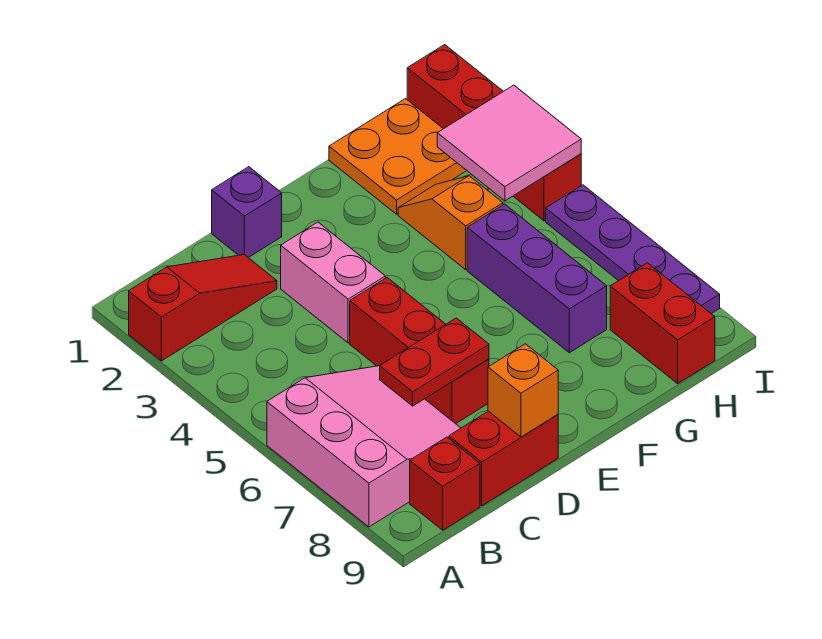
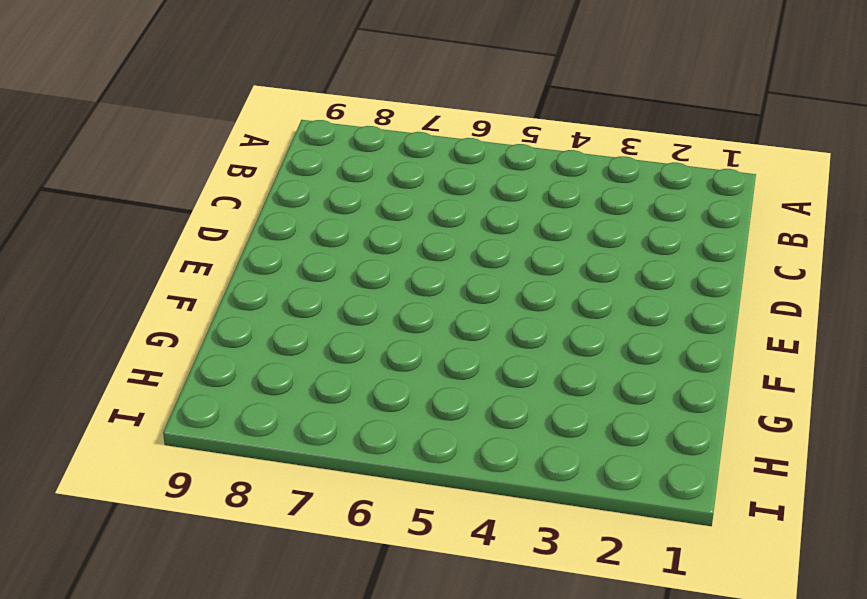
none -> red slope A2:C2 level 1 top A
none -> pink slope A6:C8 level 1 top A
none -> red brick B9 level 1

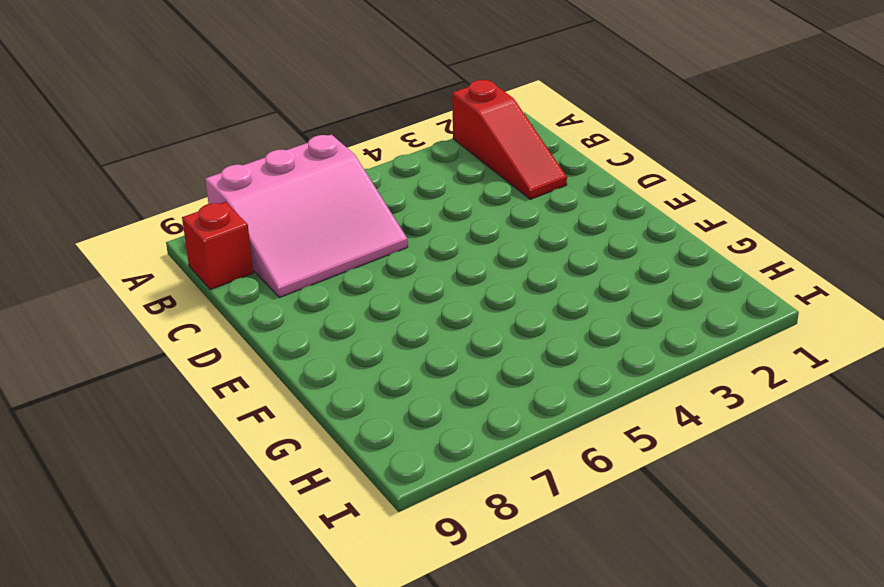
none -> red brick C9:D9 level 1
none -> purple brick D1 level 1
none -> pink brick D3:D4 level 1

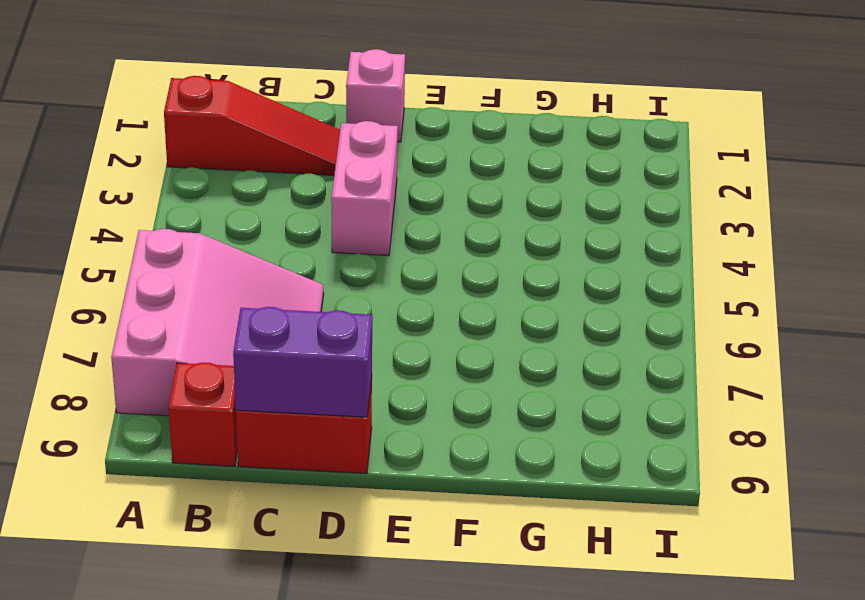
purple brick C9:D9 level 2 -> orange brick D9 level 2
pink brick D1 level 1 -> purple brick D1 level 1
none -> red brick D5:D7 level 1
none -> orange plate G1:H2 level 1
none -> orange slope G3:G4 level 1 top 4

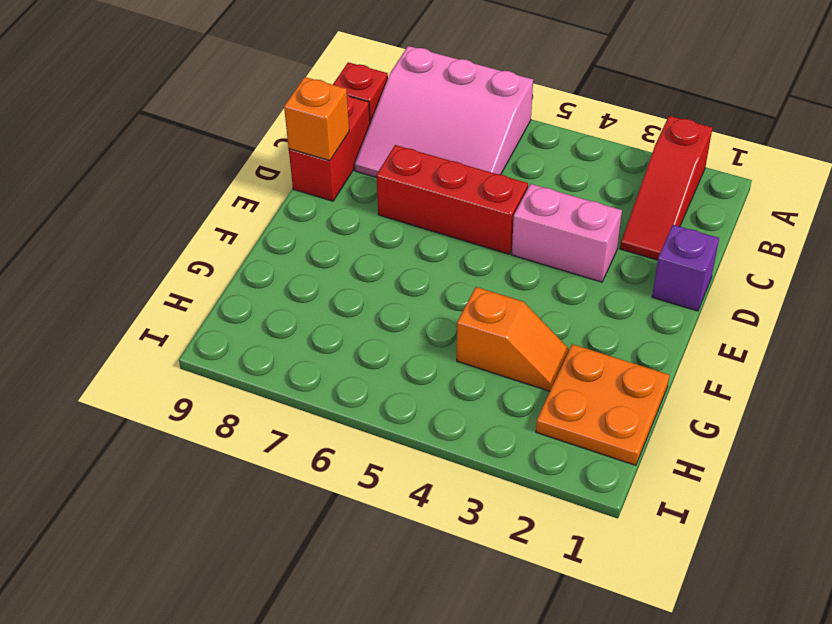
none -> purple brick G5:G7 level 1
none -> red brick H8:H9 level 1
none -> red brick I1:I4 level 1

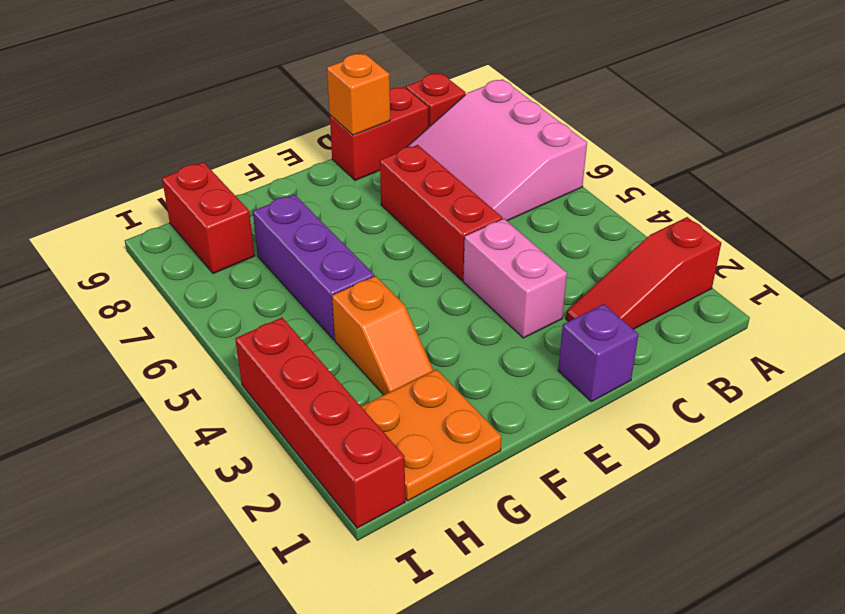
none -> purple plate I5:I8 level 1
none -> red plate C7:D7 level 2
none -> pink tile H3:I4 level 2

